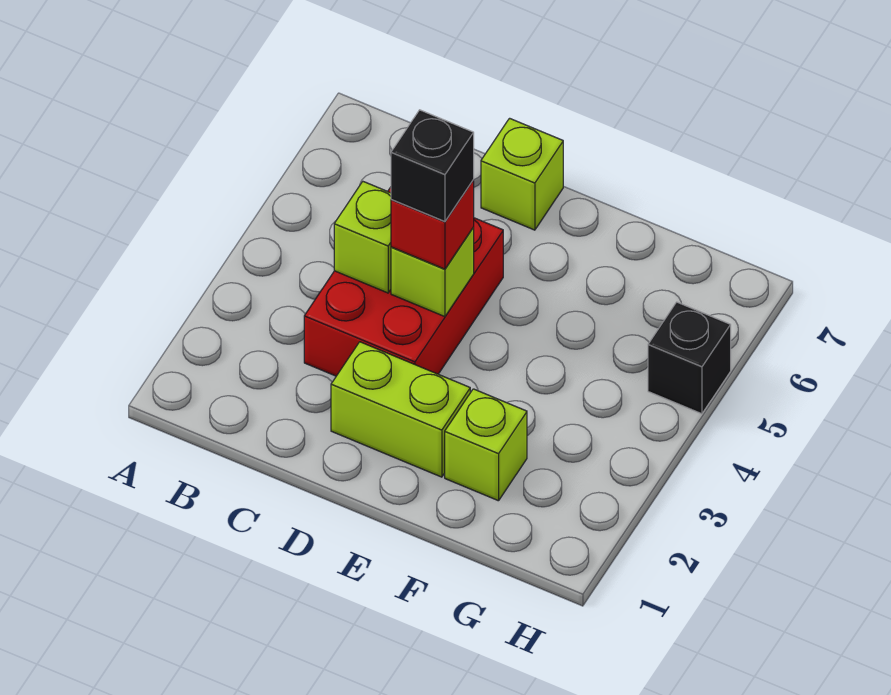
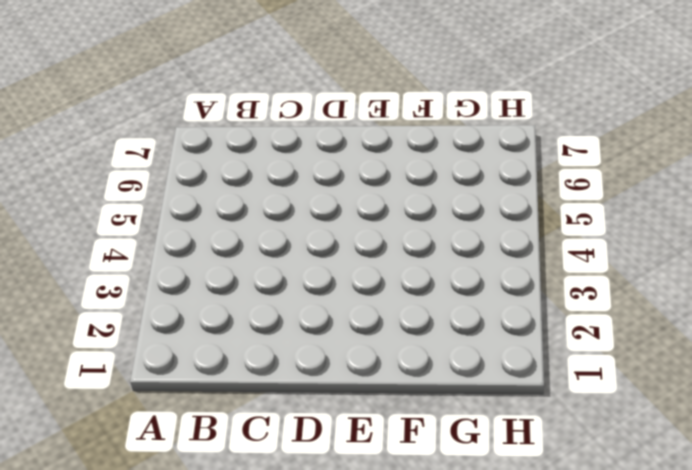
none -> red brick C3:D5 level 1
none -> lime brick D2:E2 level 1

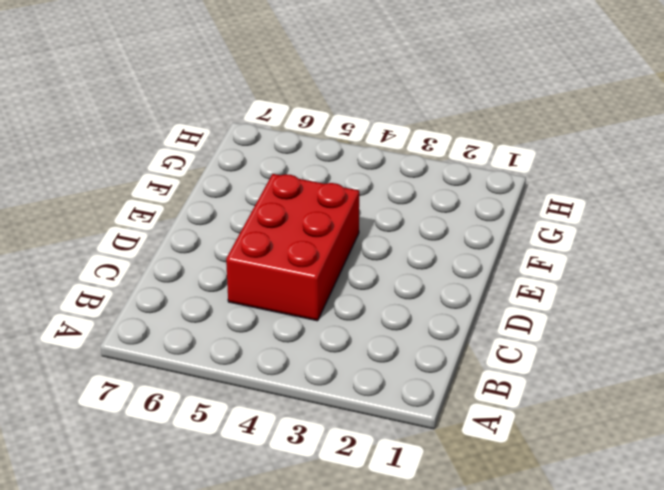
red brick C4:E5 level 1 -> red brick C3:D5 level 1
none -> lime brick D2:E2 level 1
none -> lime brick D7 level 1

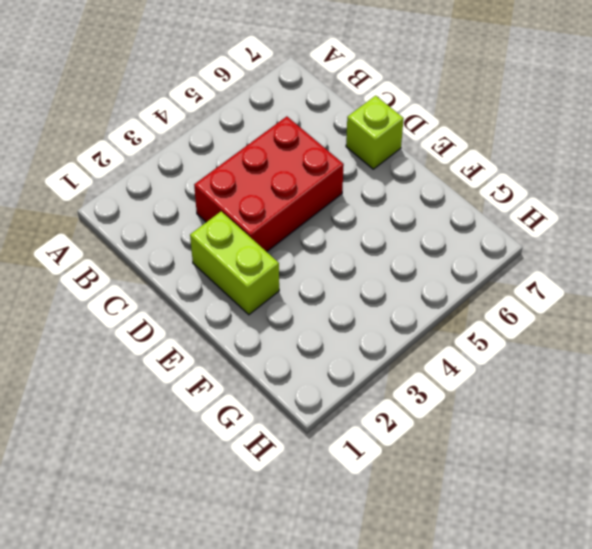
none -> lime brick F2 level 1
none -> black brick H5 level 1

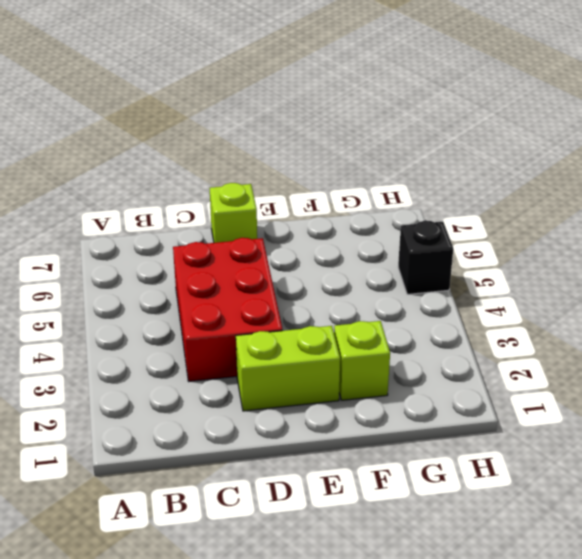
none -> lime brick C4 level 2
none -> lime brick D4 level 2

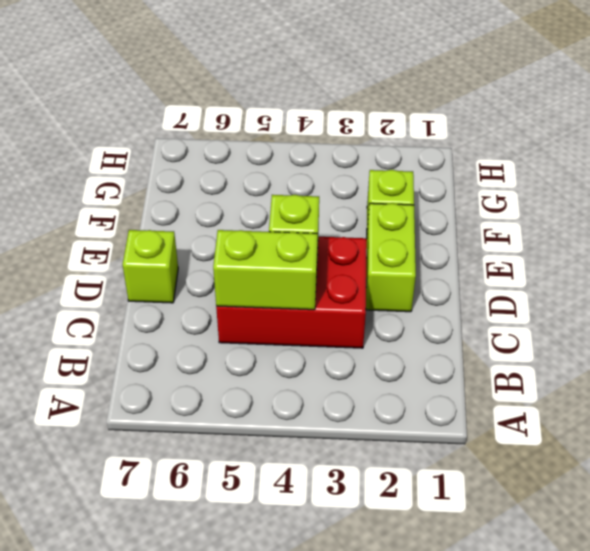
lime brick C4:C5 level 2 -> lime brick C4 level 2
none -> black brick H5 level 1
none -> red brick D4 level 3

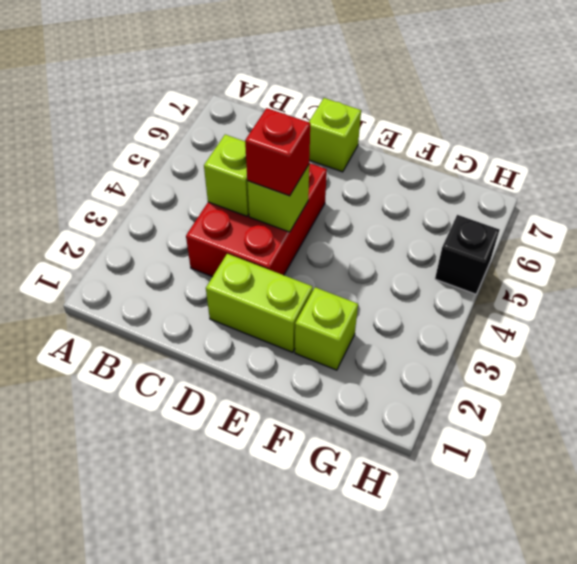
none -> black brick D4 level 4

